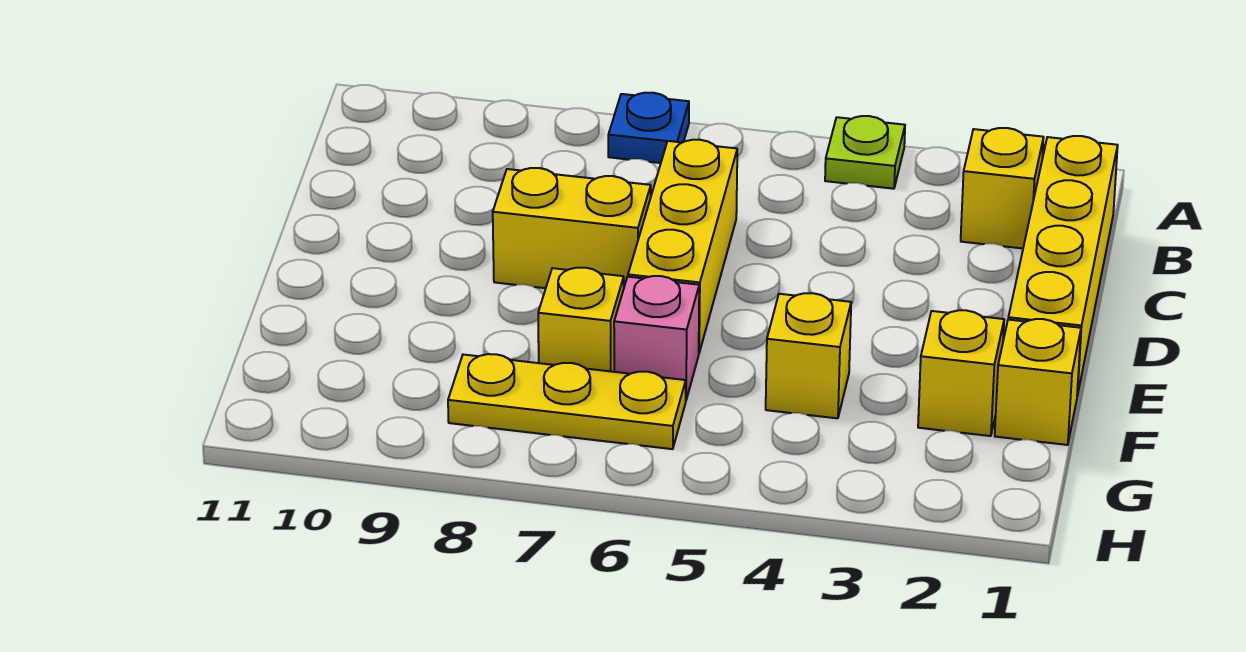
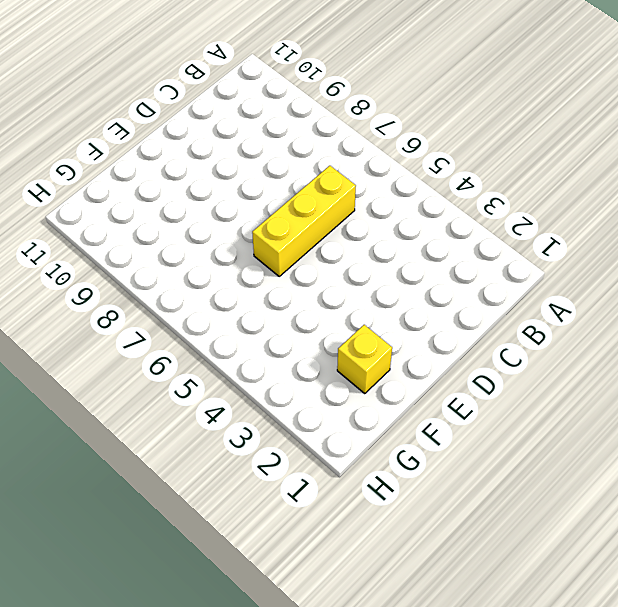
none -> lime plate A4 level 1
none -> blue plate A7 level 1
none -> yellow brick B1:E1 level 1

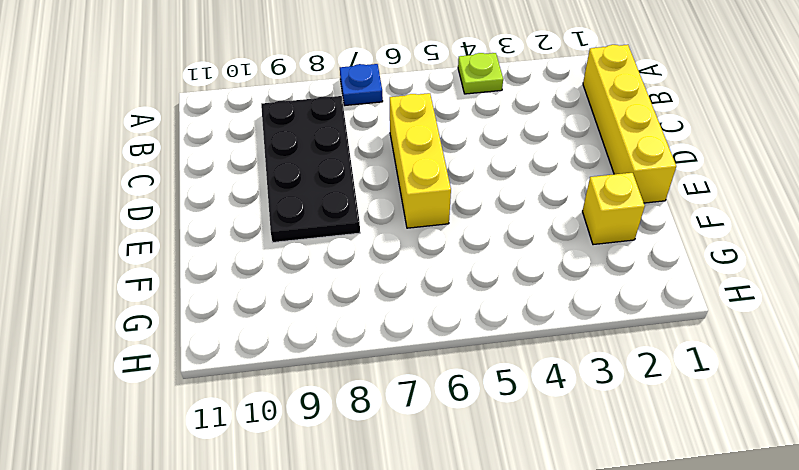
black plate B8:E9 level 1 -> yellow brick D7:D8 level 1
none -> yellow brick B2 level 1
none -> yellow brick F1 level 1
none -> yellow brick F4 level 1

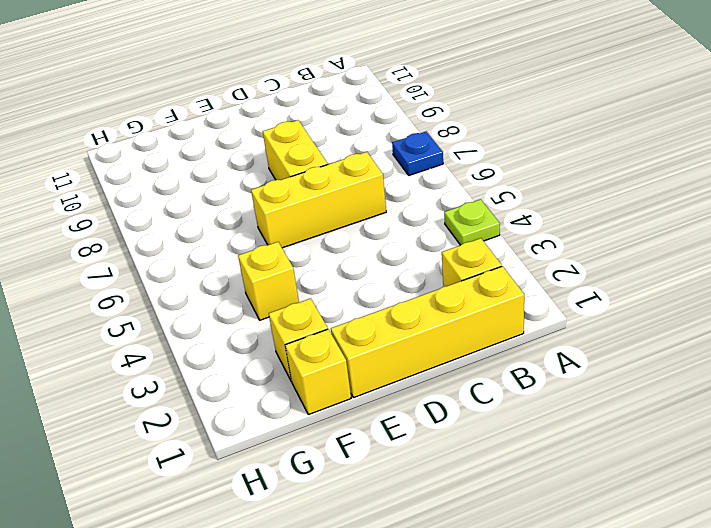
none -> pink brick F6 level 1
none -> yellow brick F7 level 1
none -> yellow plate G6:G8 level 1

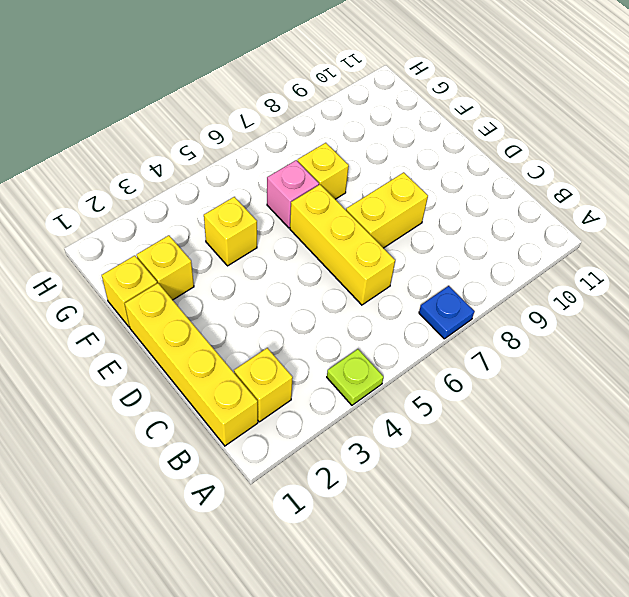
none -> yellow plate G6:G8 level 1

